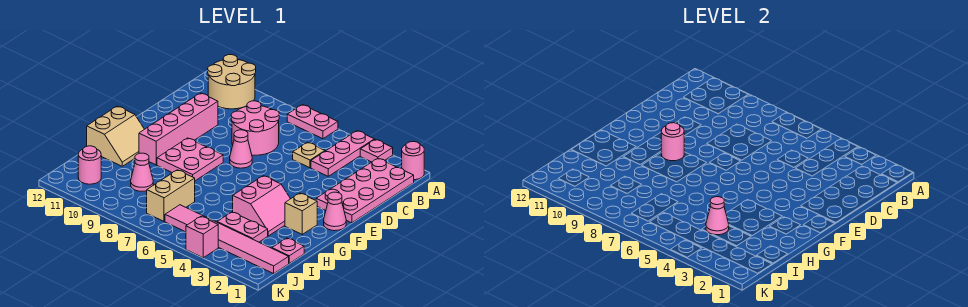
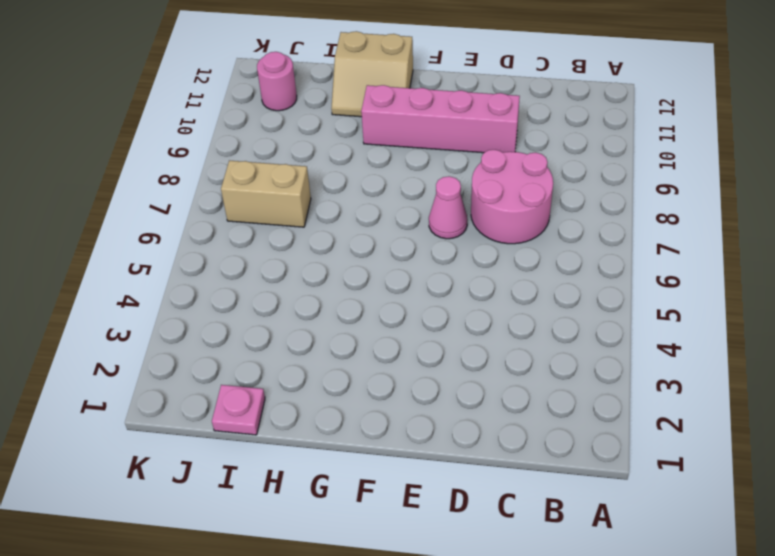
none -> pink round brick A1 level 1
none -> pink plate A3 level 1
none -> pink plate A4:C4 level 1

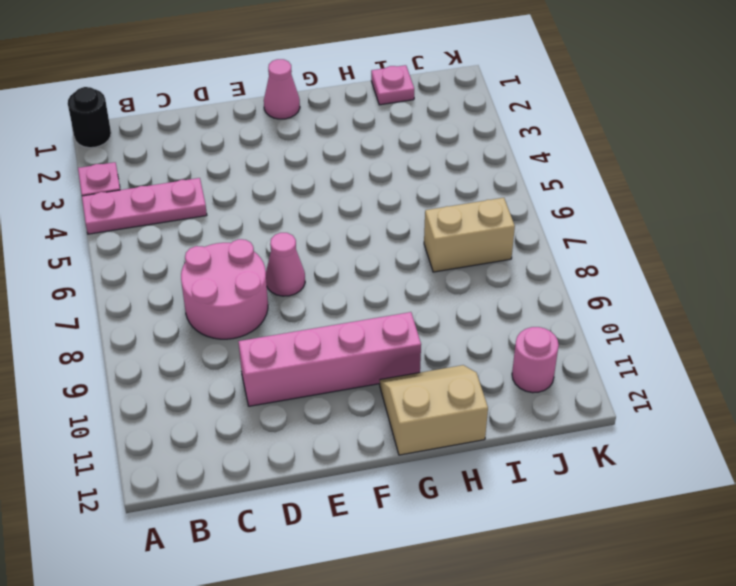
black round brick A1 level 1 -> pink round brick A1 level 1
none -> pink plate A6:A7 level 1
none -> tan round brick A10:B11 level 1
none -> pink plate B1:E2 level 1

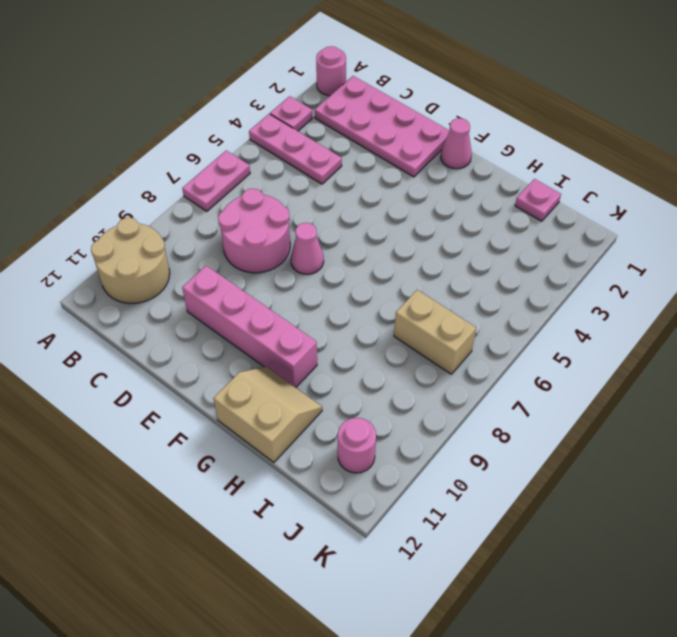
none -> tan plate C5 level 1
none -> pink plate F8:G9 level 1
none -> tan brick G2 level 1

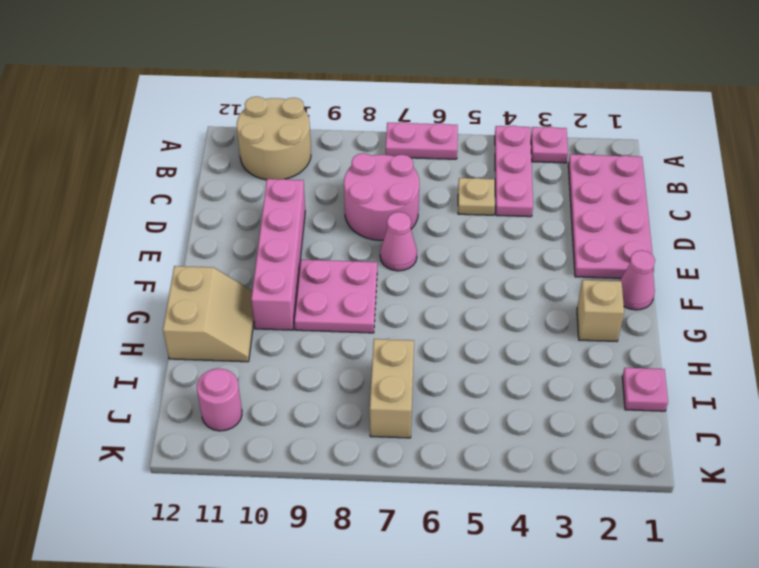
none -> pink round brick A1 level 1
none -> pink slope G3:H4 level 1 top 4
none -> pink plate I3:I4 level 1

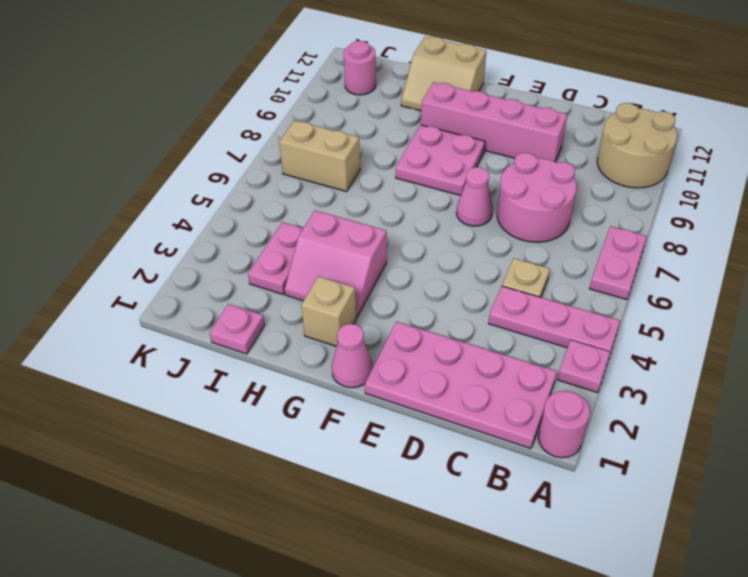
none -> pink cone I9 level 1
none -> pink tile J1:J6 level 1
none -> pink brick K4 level 1

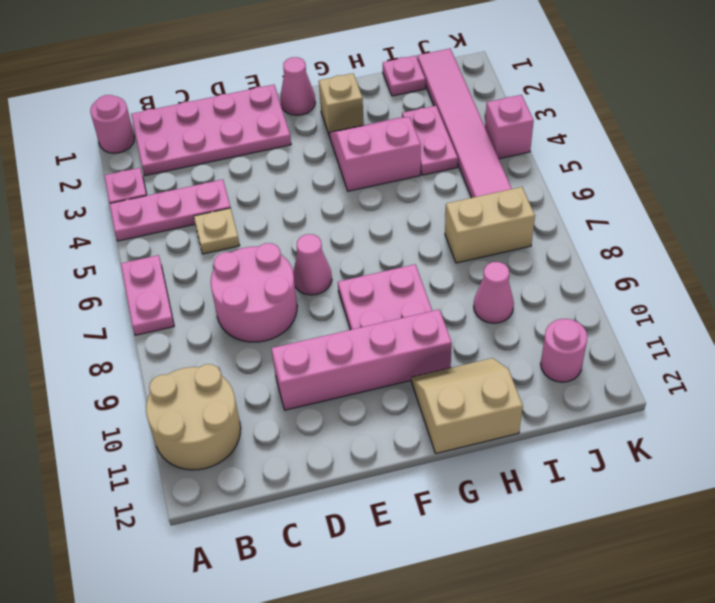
none -> pink round brick F9 level 2
none -> pink cone I4 level 2

